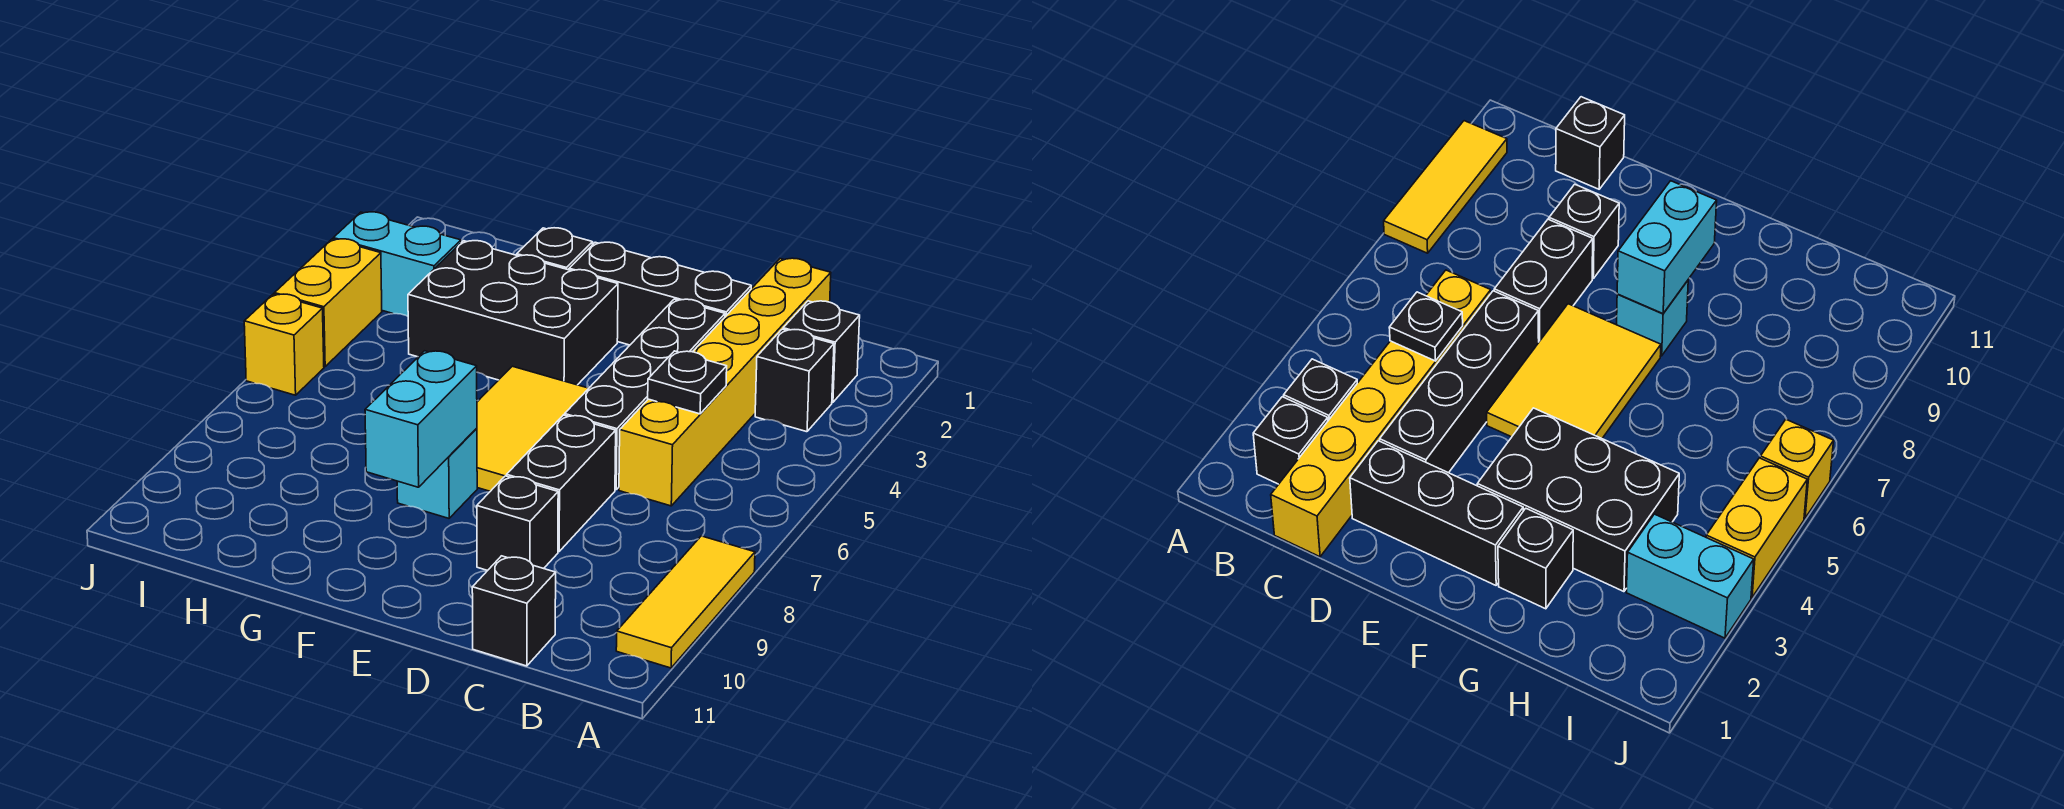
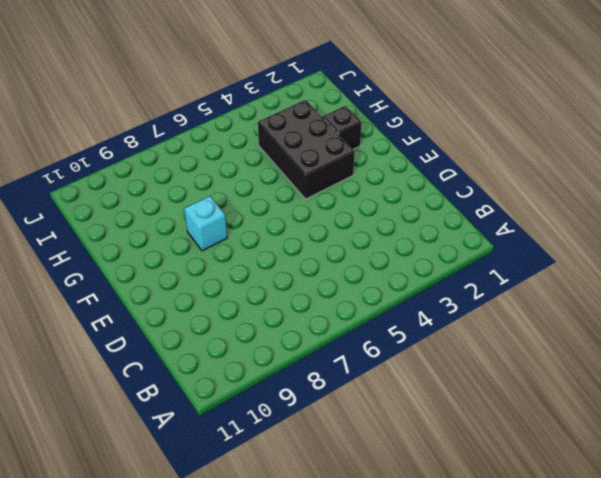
none -> yellow tile A8:A10 level 1
none -> black brick B2 level 1
none -> black brick B3 level 1

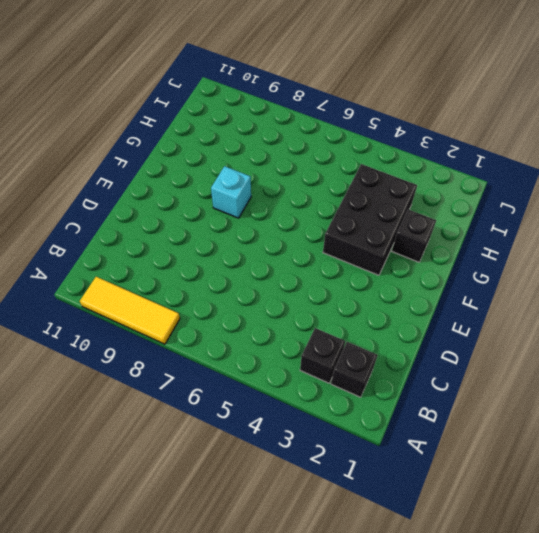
none -> yellow brick C1:C6 level 1
none -> black brick C11 level 1
none -> black brick D2:F2 level 1

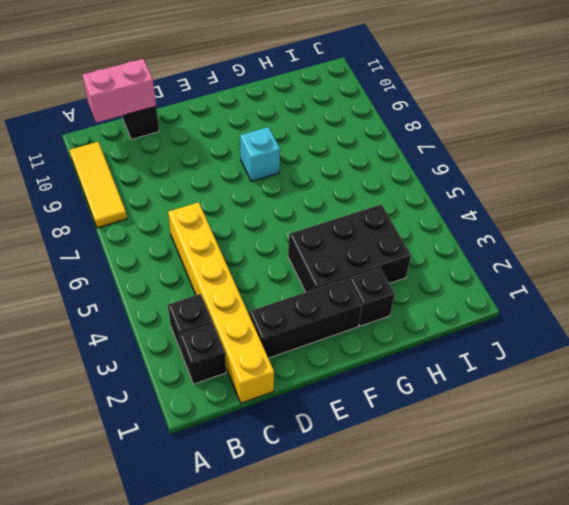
pink brick B11:C11 level 2 -> none
none -> black brick D3:D6 level 1
none -> black brick D7:D8 level 1
none -> black brick D9 level 1

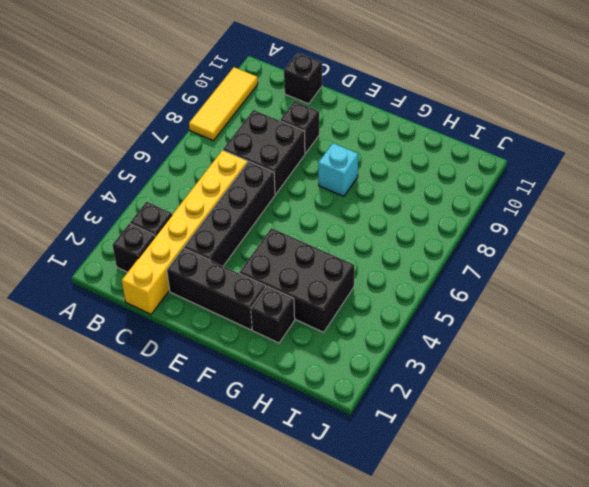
black brick C7:D8 level 1 -> black brick D7:D8 level 1
none -> yellow tile E5:F7 level 1
none -> cyan brick I3:J3 level 1
none -> yellow brick J4:J5 level 1

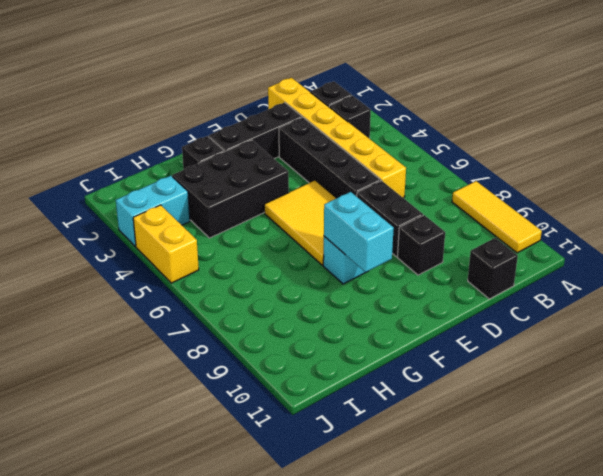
none -> yellow brick J6 level 1
none -> black plate C5 level 2

